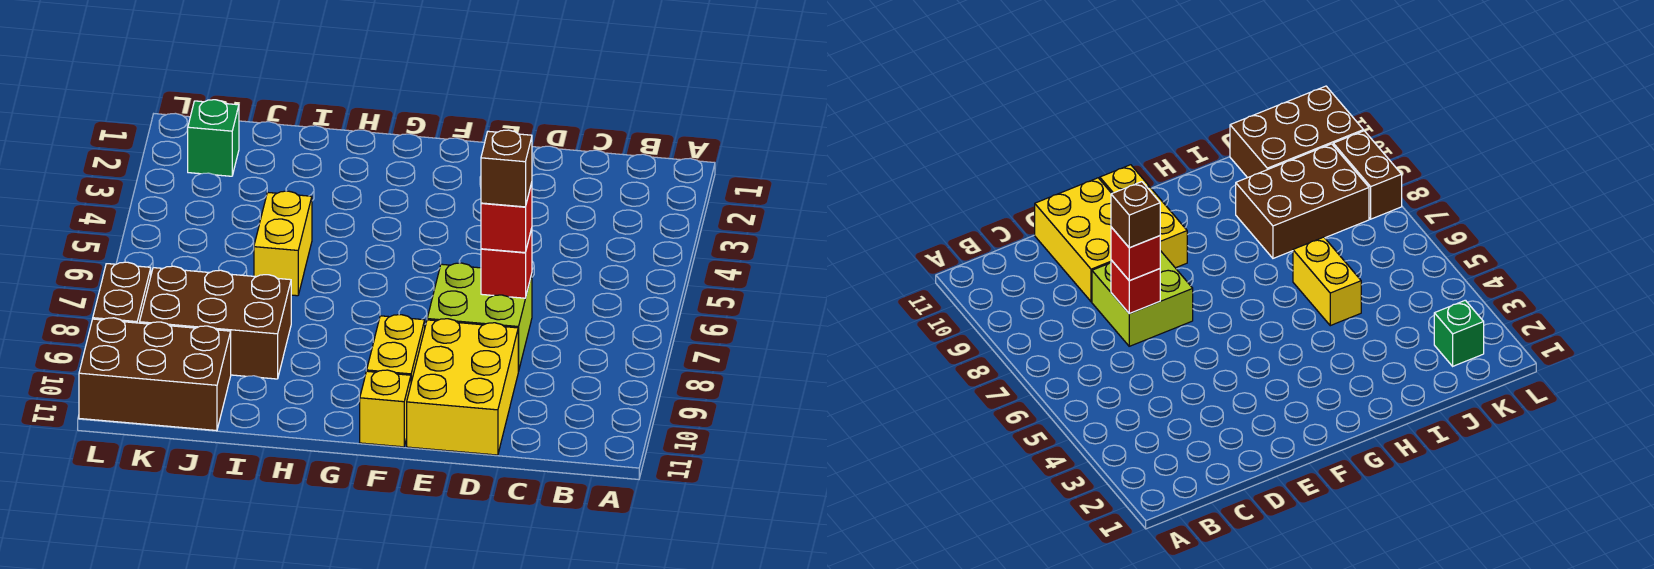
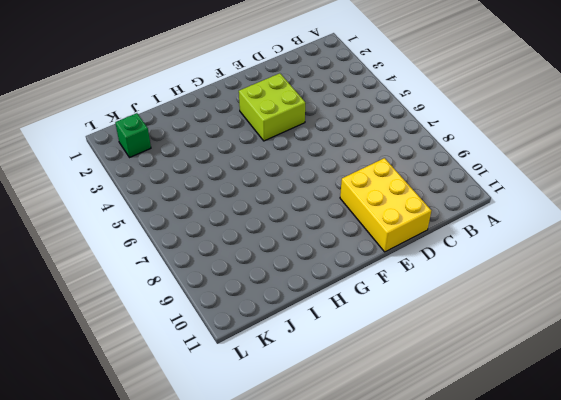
lime brick E3:F4 level 1 -> lime brick D7:E8 level 1
none -> yellow brick F9:F10 level 1
none -> yellow brick F11 level 1
none -> yellow brick I5:I6 level 1

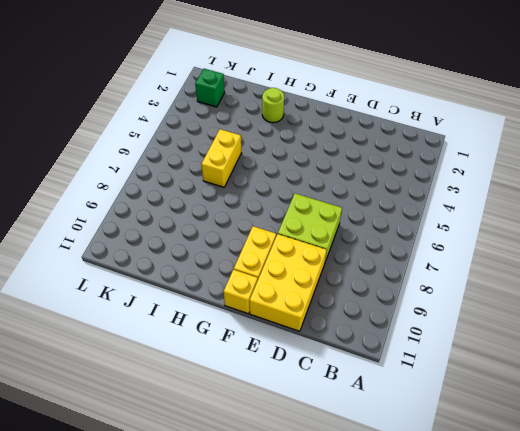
lime round brick H2 level 1 -> none
none -> brown brick I8:K9 level 1
none -> brown brick J10:L11 level 1
none -> brown brick L8:L9 level 1

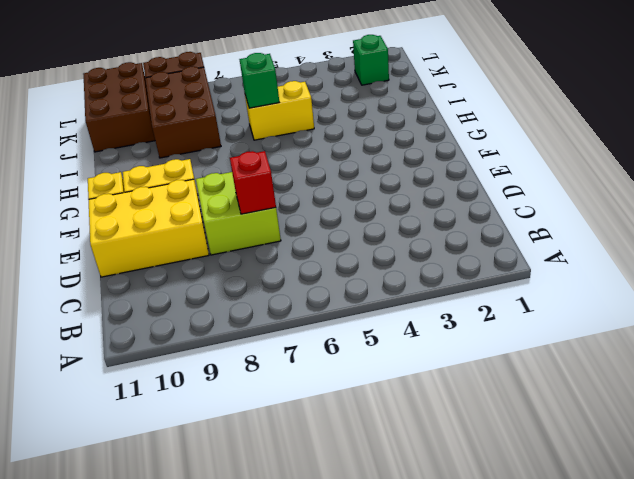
green brick I6 level 2 -> none
none -> red brick D7 level 3
none -> brown brick D7 level 4

